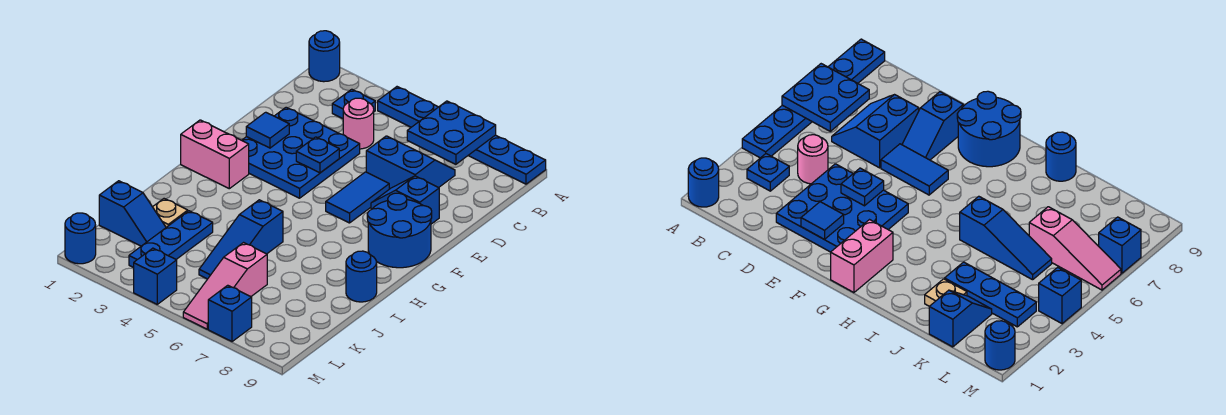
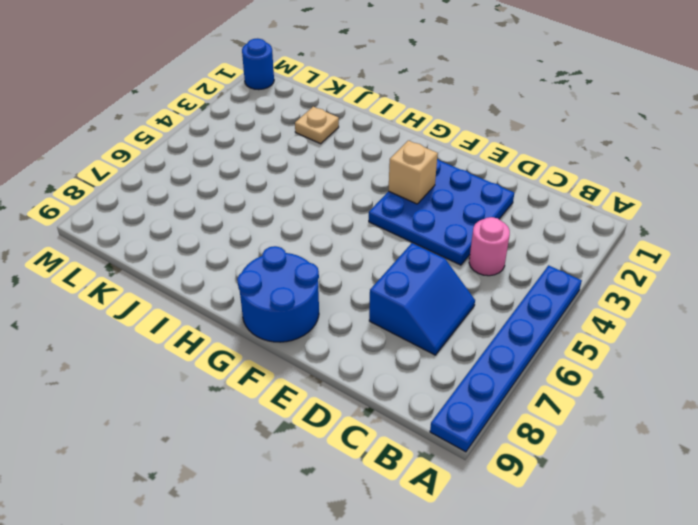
tan brick F3 level 2 -> none
none -> blue round brick A1 level 1
none -> blue plate B3 level 1
none -> blue tile E6:F6 level 1

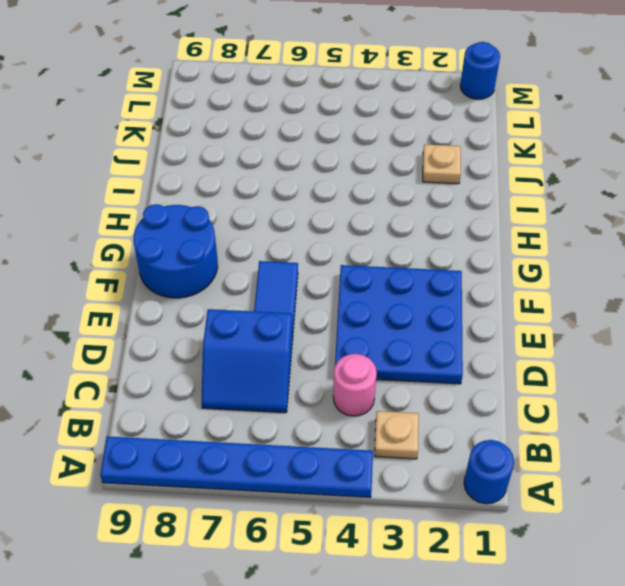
tan plate B3 level 1 -> blue plate B3 level 1
none -> blue slope E7:E8 level 1 top 8
none -> pink brick G1:G2 level 1
none -> blue slope I5:K5 level 1 top I

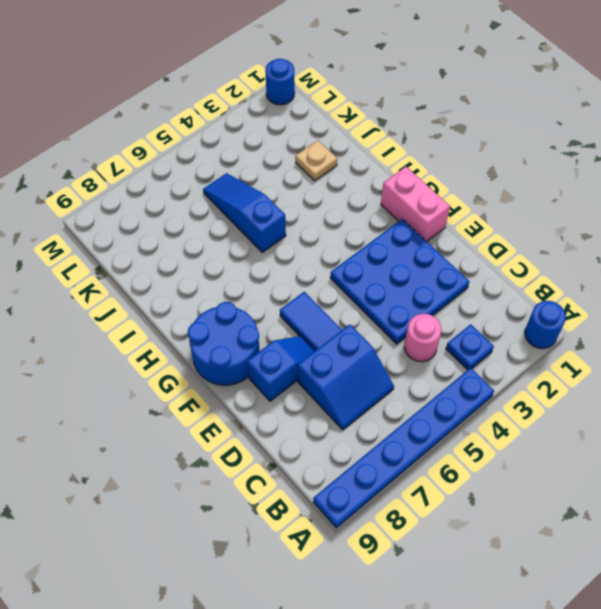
pink brick F1:G1 level 1 -> pink brick G1:G2 level 1
none -> blue round brick I9 level 1
none -> blue plate J3:L3 level 1
none -> blue slope K1:K2 level 1 top 1

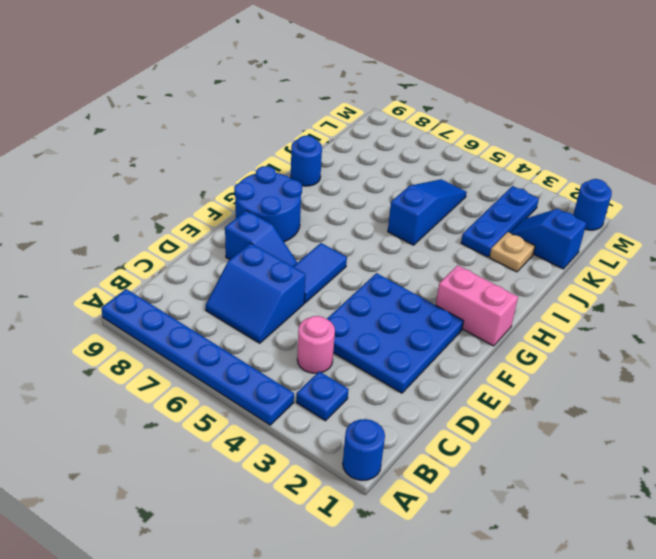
none -> pink slope K6:M6 level 1 top K
none -> blue brick M4 level 1
none -> blue brick M7 level 1

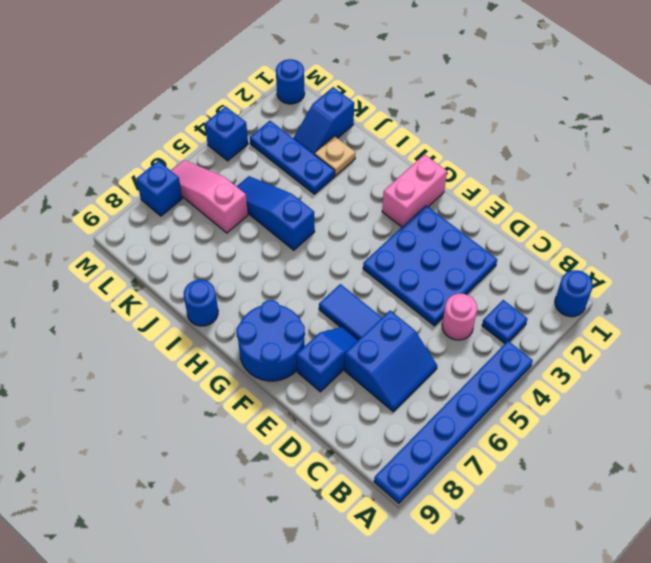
none -> blue plate A6:B7 level 2
none -> blue tile E2 level 2
none -> blue plate E4 level 2

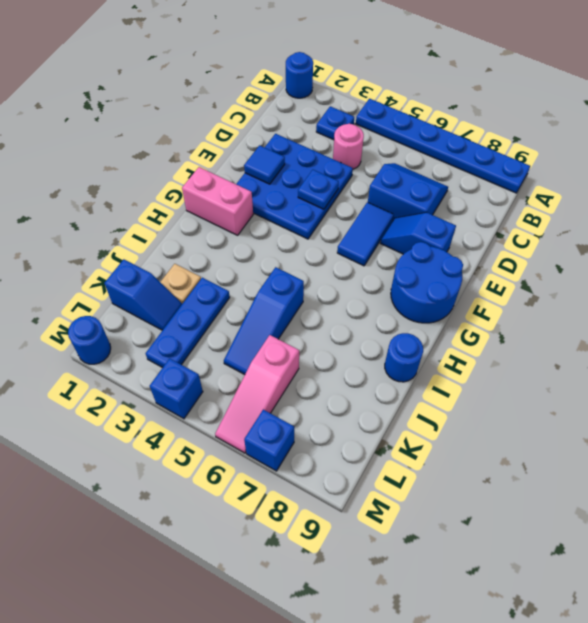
none -> blue plate A6:B7 level 2

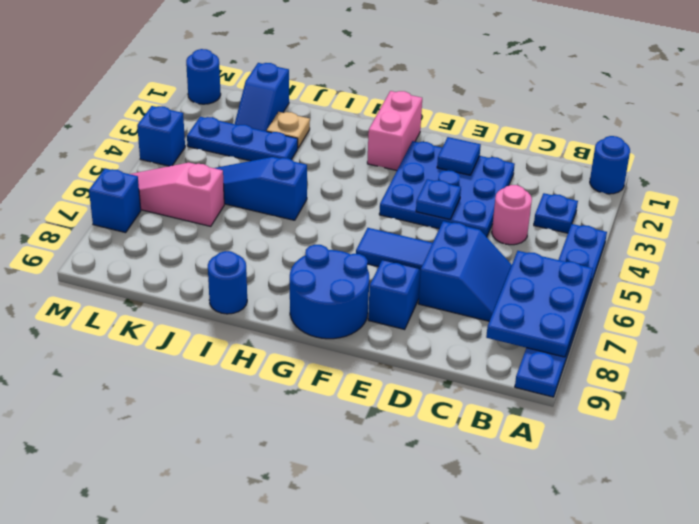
blue plate A6:B8 level 2 -> blue plate A6:B7 level 2

